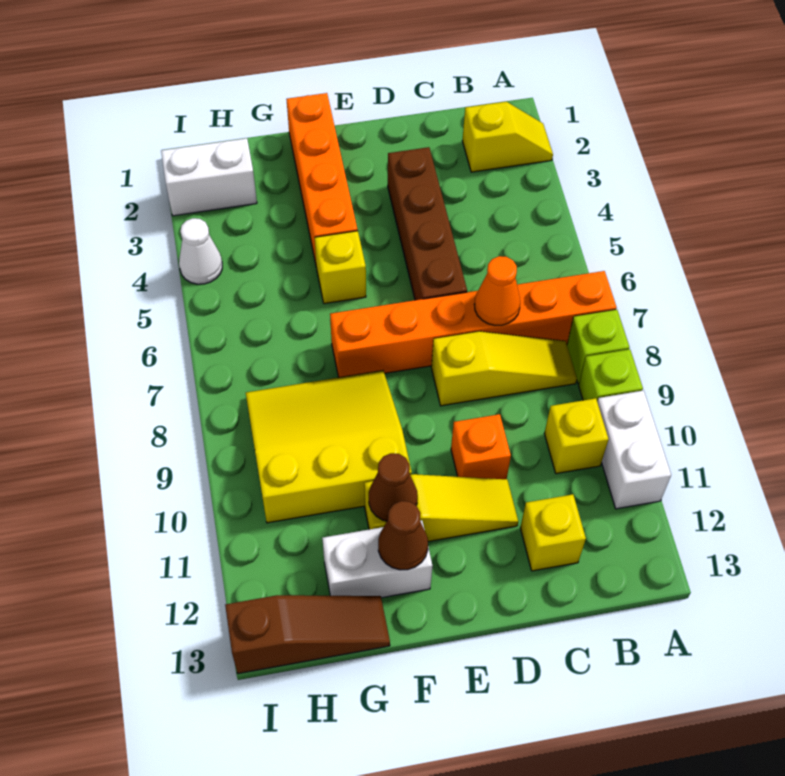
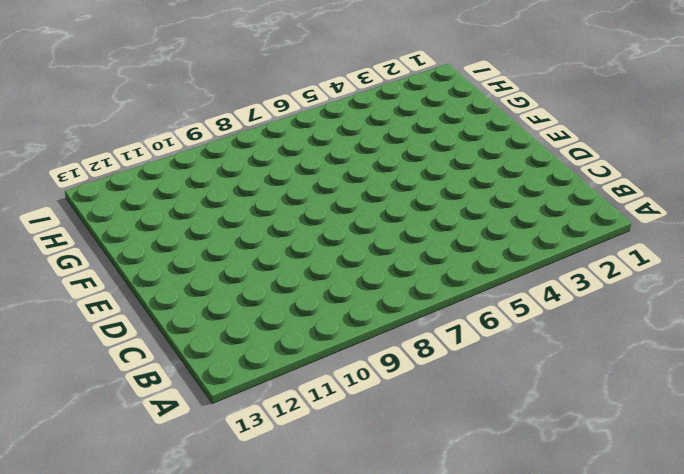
none -> yellow slope A2:B2 level 1 top B
none -> orange brick A7:F7 level 1
none -> lime brick A8 level 1

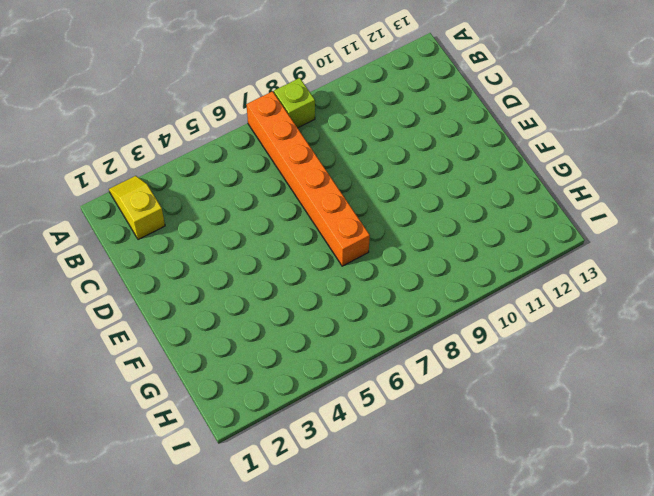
none -> lime brick A9 level 1
none -> white brick A10:A11 level 1
none -> yellow slope B8:D8 level 1 top D

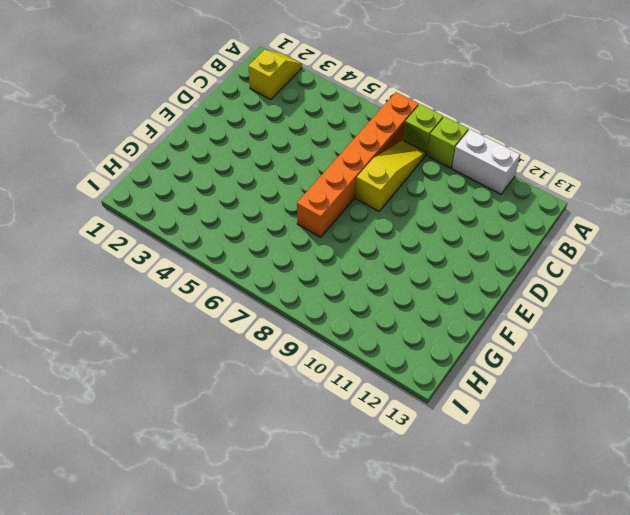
none -> yellow brick B10 level 1
none -> yellow brick C12 level 1
none -> brown brick D3:D6 level 1

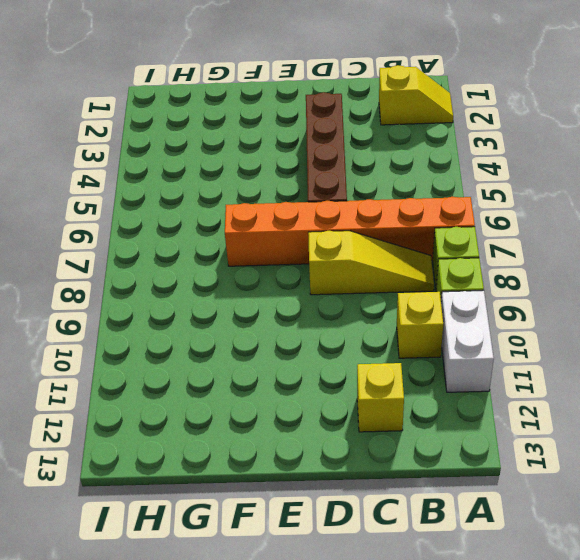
none -> orange brick D10 level 1
none -> yellow slope D11:F11 level 1 top F
none -> orange brick F1:F4 level 1

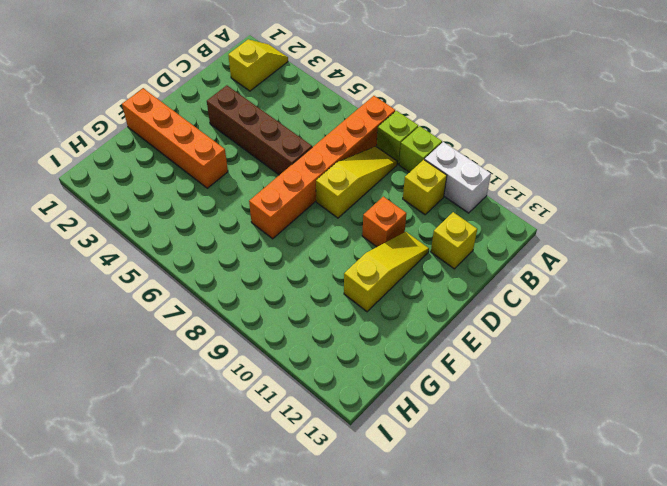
none -> yellow brick F5 level 1
none -> yellow slope F8:H10 level 1 top 10
none -> white brick F12:G12 level 1

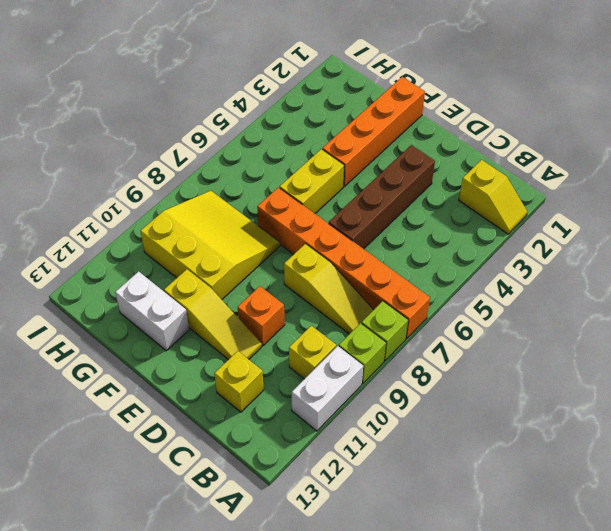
yellow brick F5:F6 level 1 -> yellow brick F5 level 1
none -> brown slope G13:I13 level 1 top I
none -> white brick H2:I2 level 1
none -> white cone I4 level 1

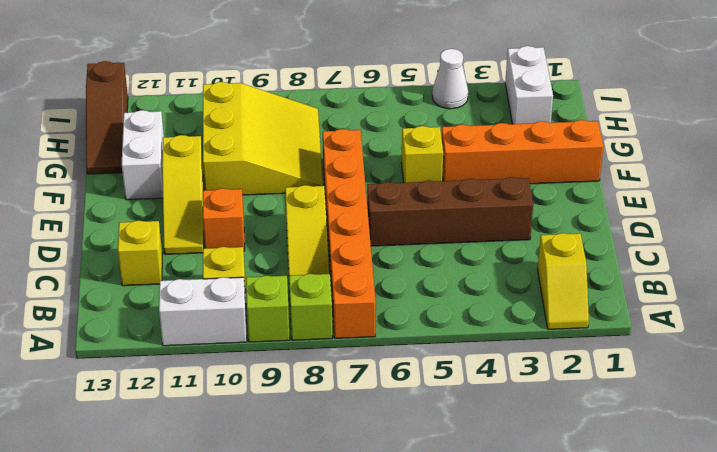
none -> orange cone C7 level 2
none -> brown cone F11 level 2
none -> brown cone F12 level 2

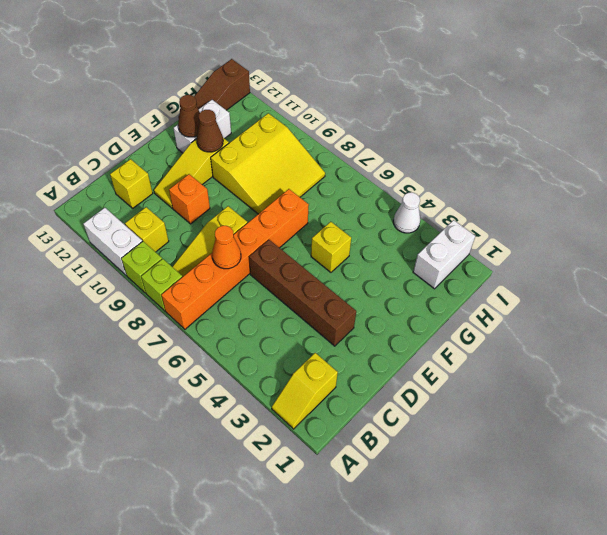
none -> orange brick F1:F4 level 1

